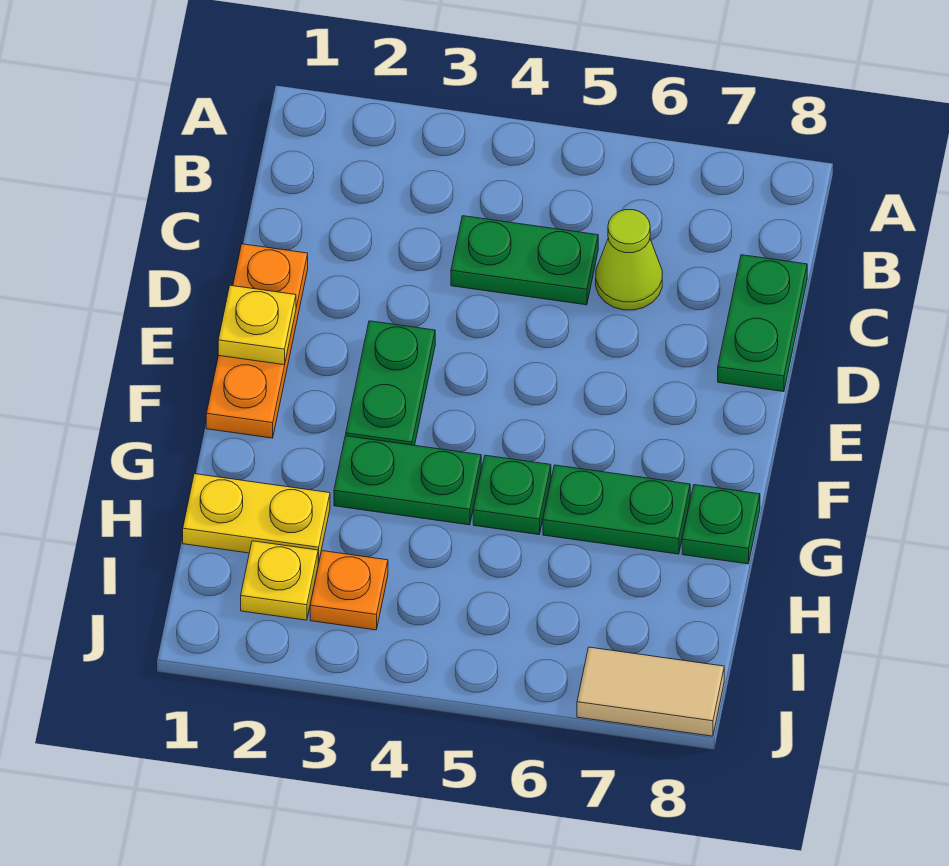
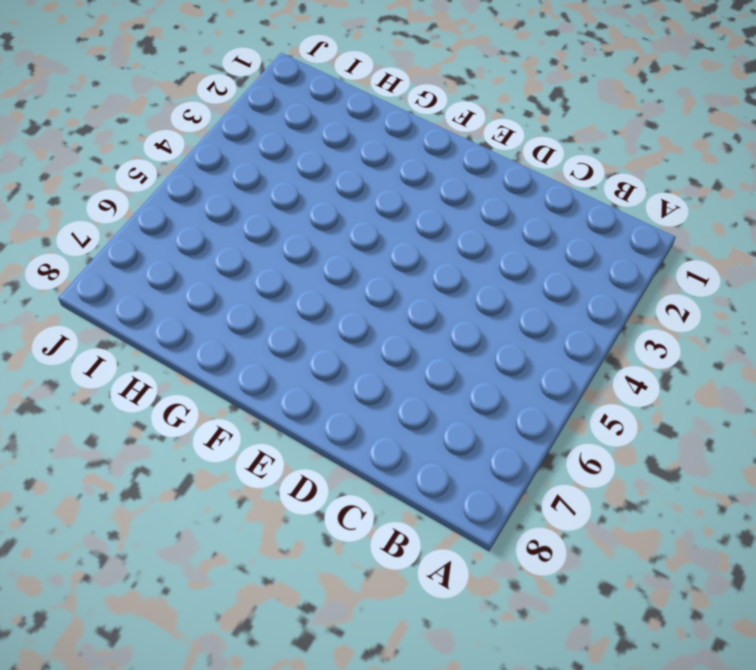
none -> green plate C4:C5 level 1
none -> lime cone C6 level 1
none -> green plate C8:D8 level 1

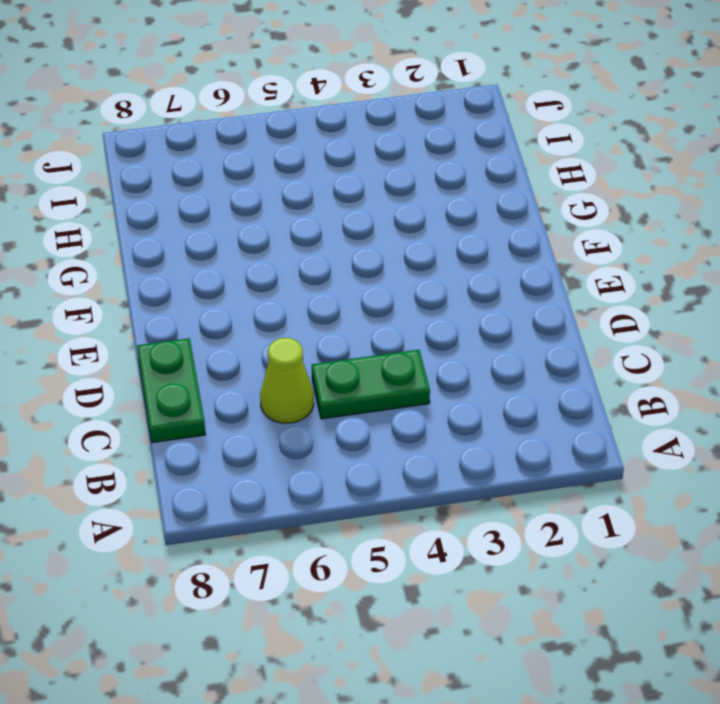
none -> orange plate D1:F1 level 1
none -> green plate E3:F3 level 1
none -> green plate G3:G4 level 1

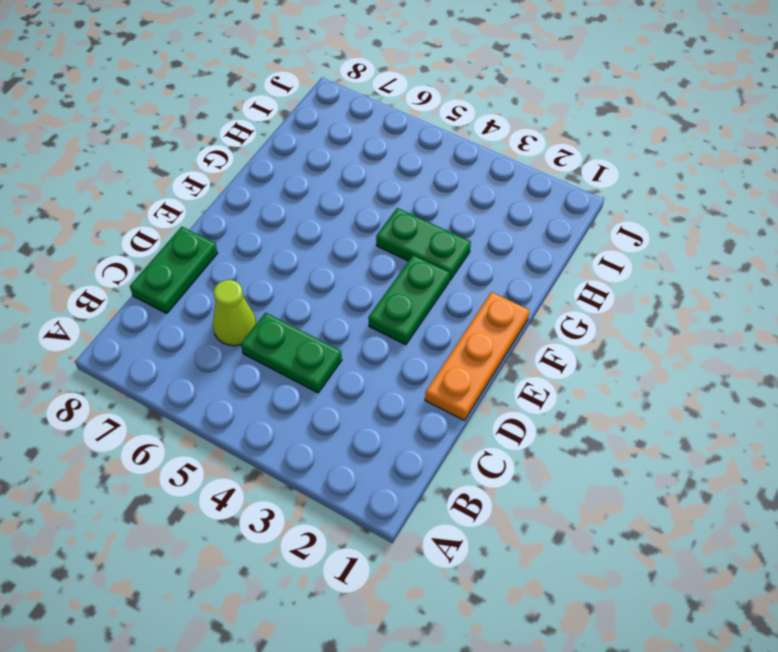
none -> green plate G5 level 1
none -> green plate G6:G7 level 1
none -> green plate G8 level 1

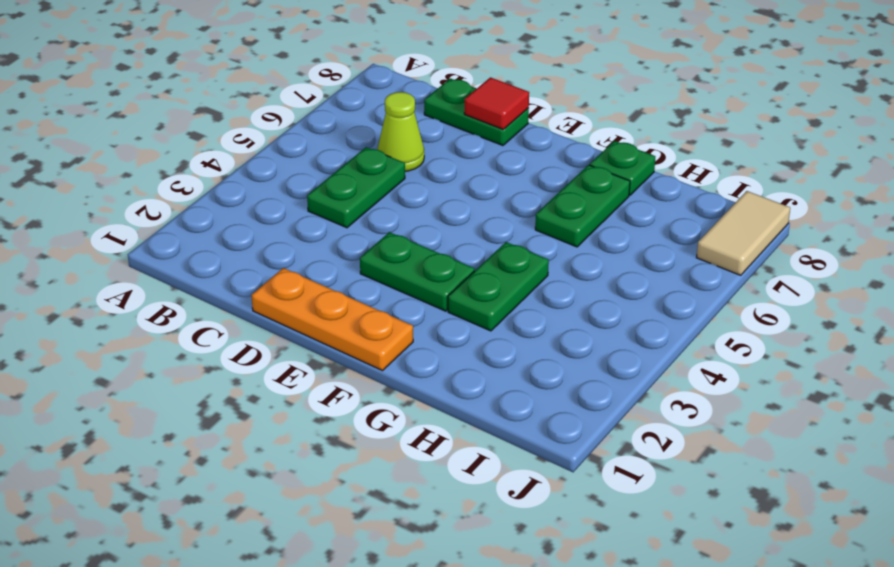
red tile D8 level 2 -> none
none -> green plate G5 level 1
none -> yellow plate H1:H2 level 1
none -> yellow plate I2 level 1

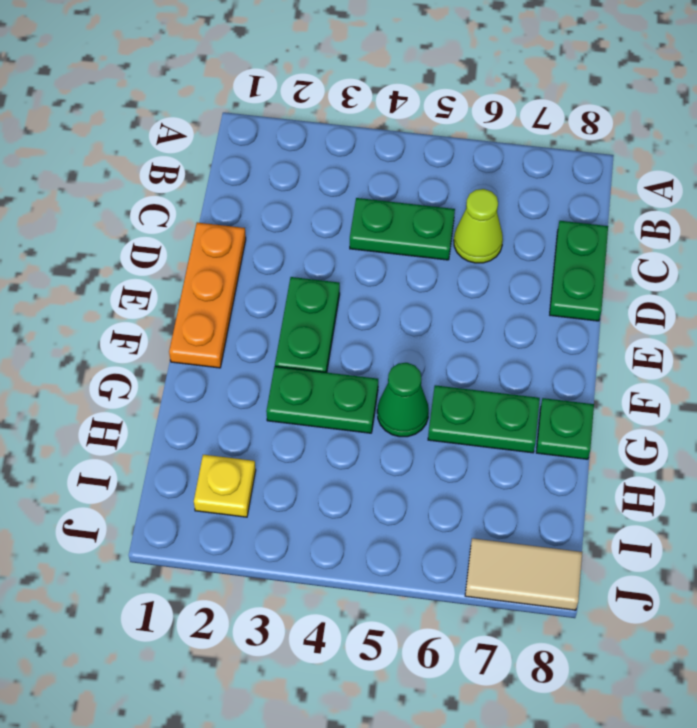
green cone G5 level 1 -> green plate G5 level 1
none -> yellow plate H1:H2 level 1
none -> orange plate I3 level 1
none -> yellow plate E1 level 2

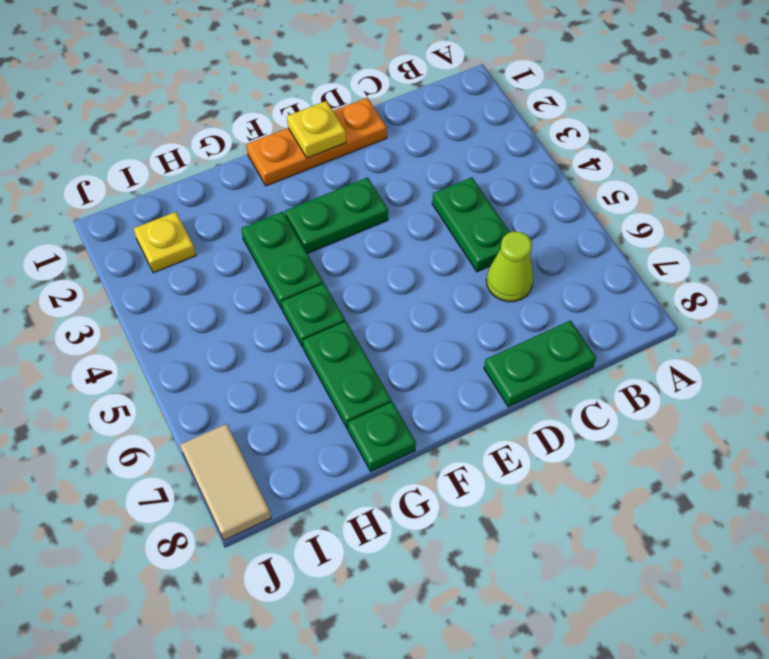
none -> yellow plate H1:H2 level 1
none -> orange plate I3 level 1

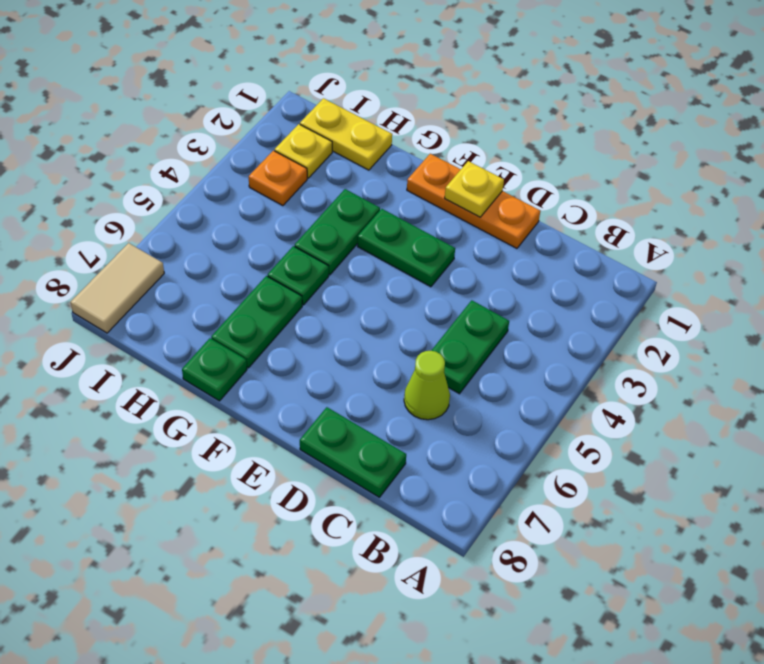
yellow plate H1:I1 level 1 -> yellow plate H1:H2 level 1

